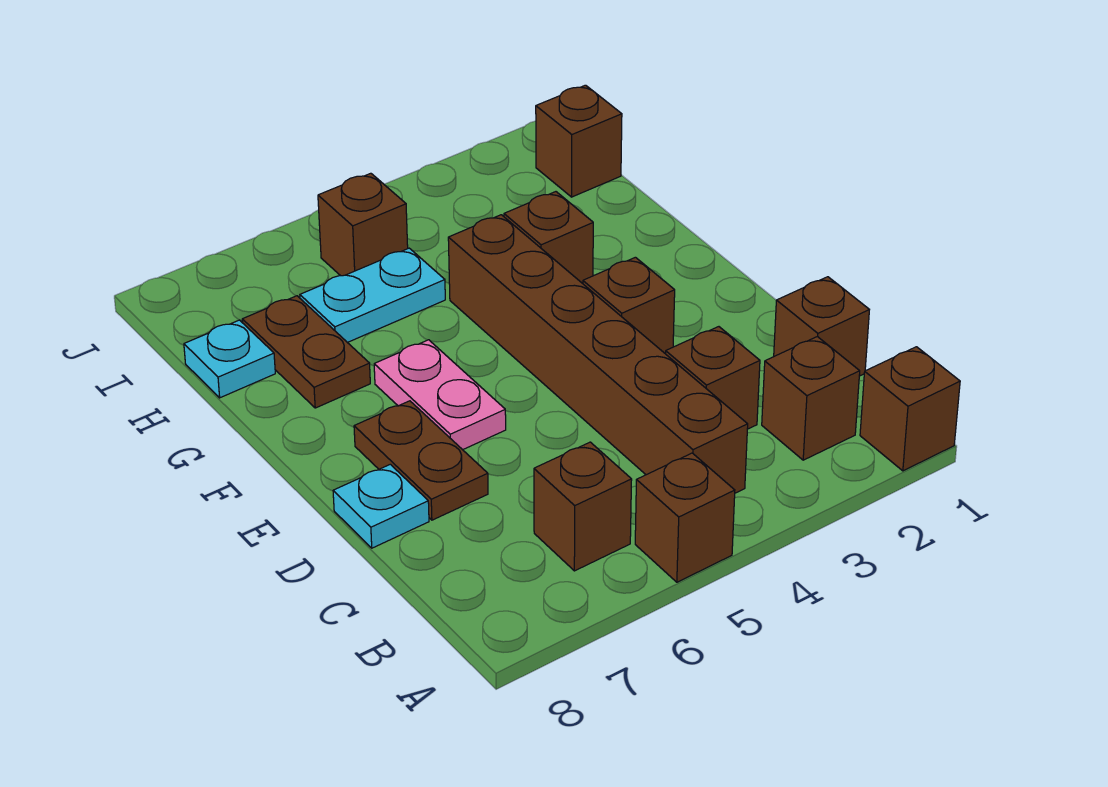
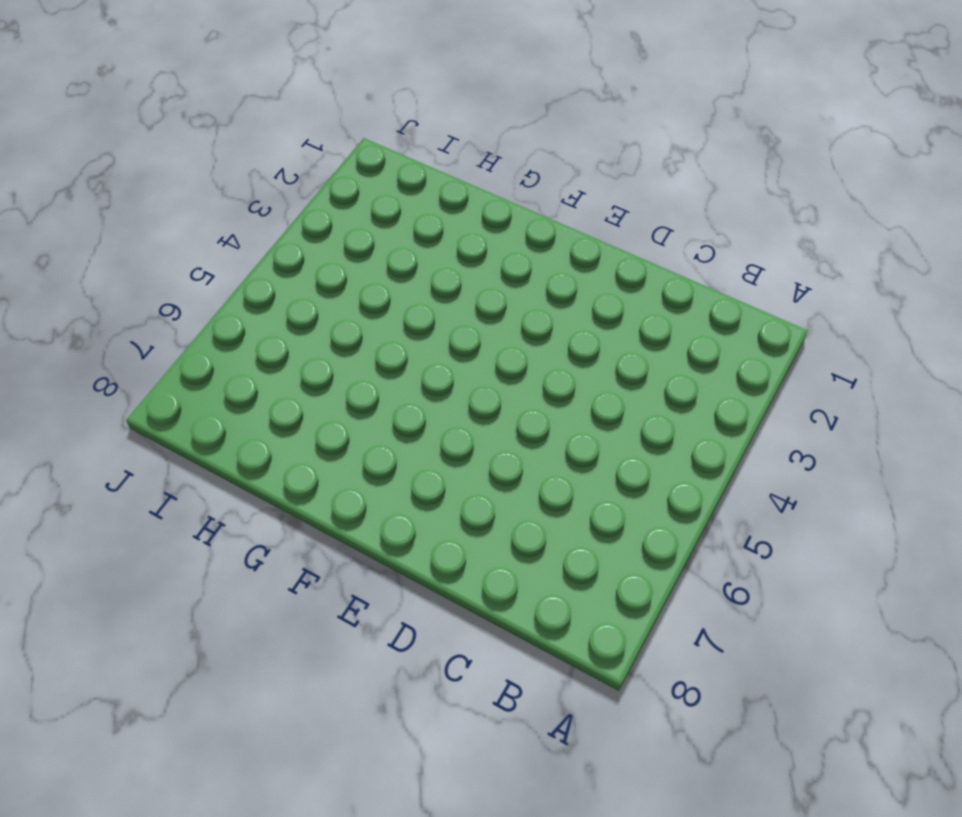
none -> brown brick A1 level 1
none -> brown brick A5 level 1
none -> brown brick B2 level 1

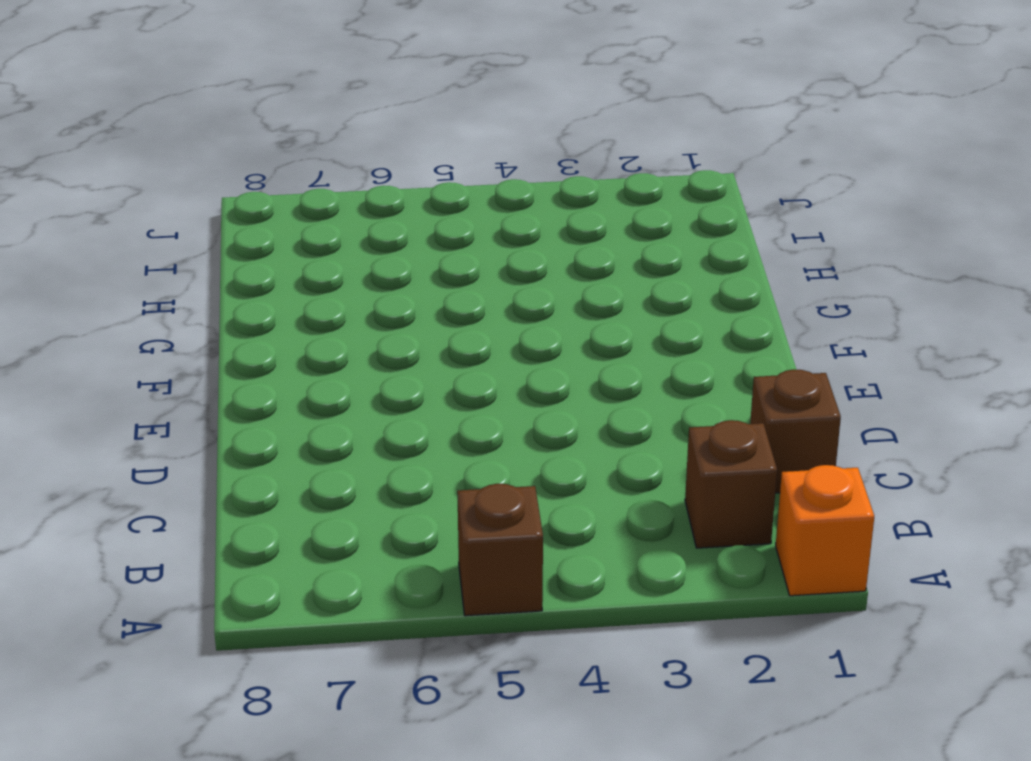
orange brick A1 level 1 -> brown brick A1 level 1
none -> brown brick B4:G4 level 1
none -> brown brick B6 level 1
none -> brown brick C3 level 1

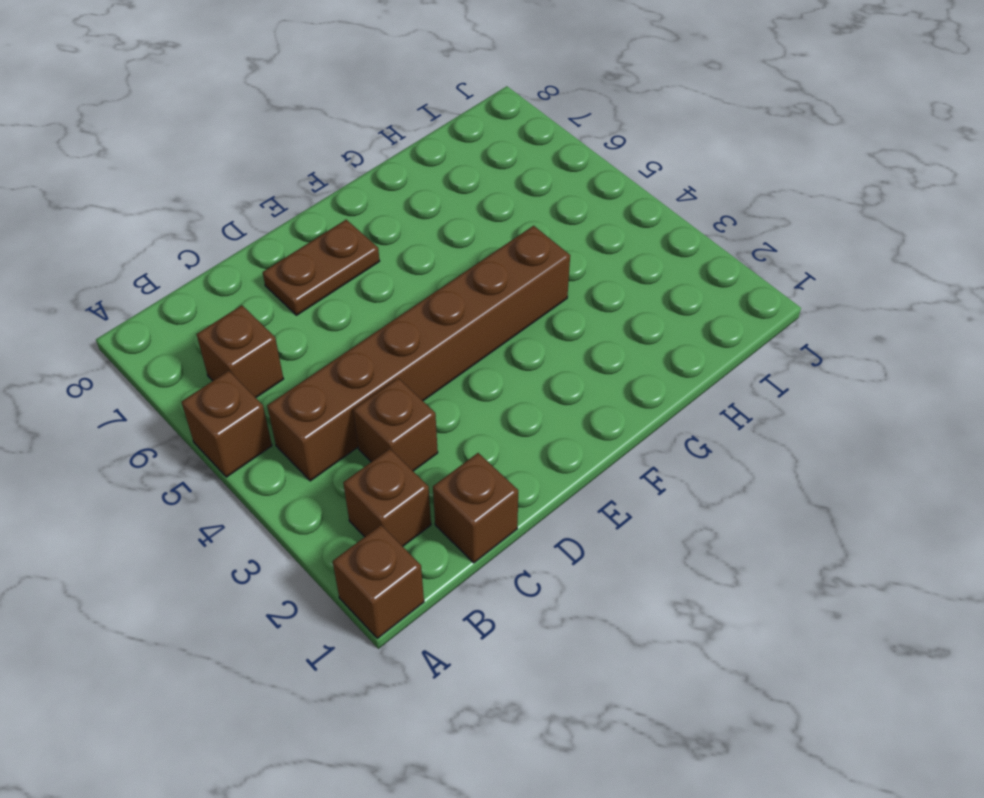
none -> cyan plate D8 level 1
none -> brown brick E3 level 1
none -> pink plate E6:F6 level 1

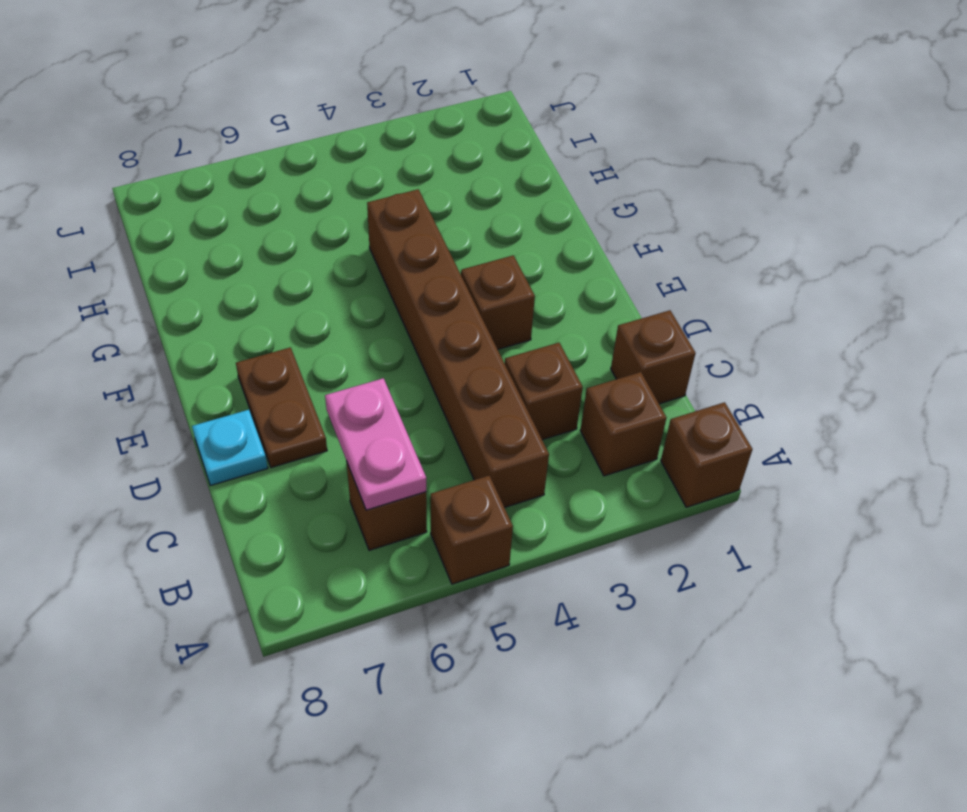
pink plate B6:C6 level 2 -> pink plate E6:F6 level 1
none -> brown brick G3 level 1
none -> brown plate G7:H7 level 1
none -> cyan plate H5:H6 level 1

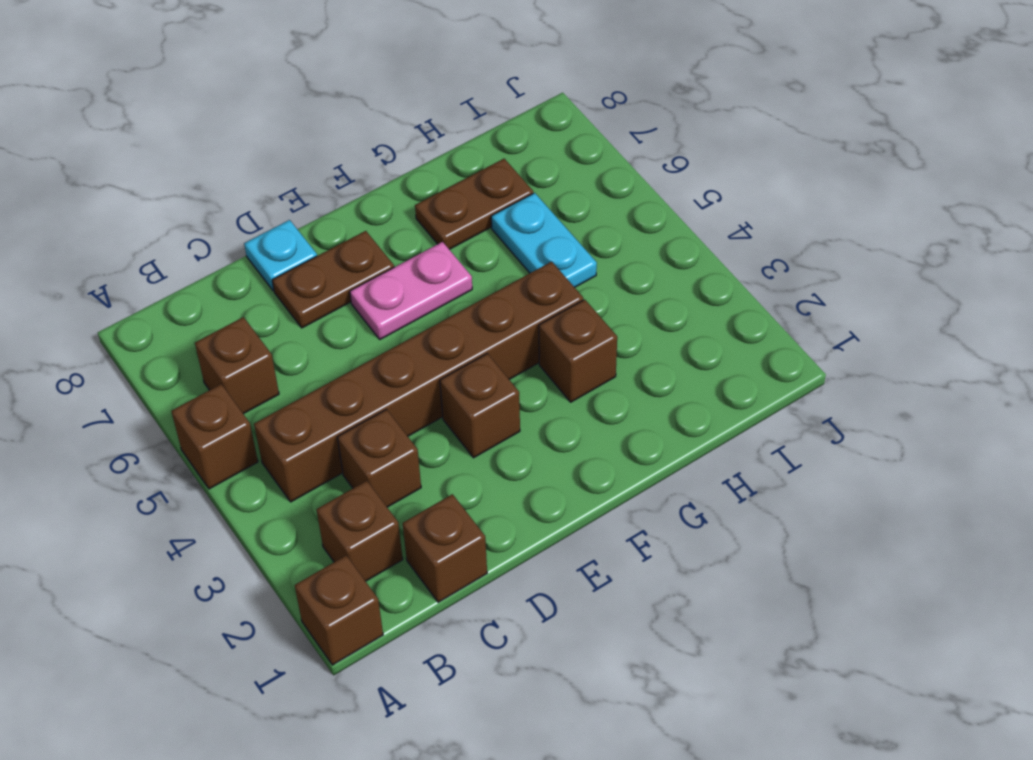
none -> cyan plate H8 level 1
none -> brown brick I1 level 1
none -> brown brick I5 level 1

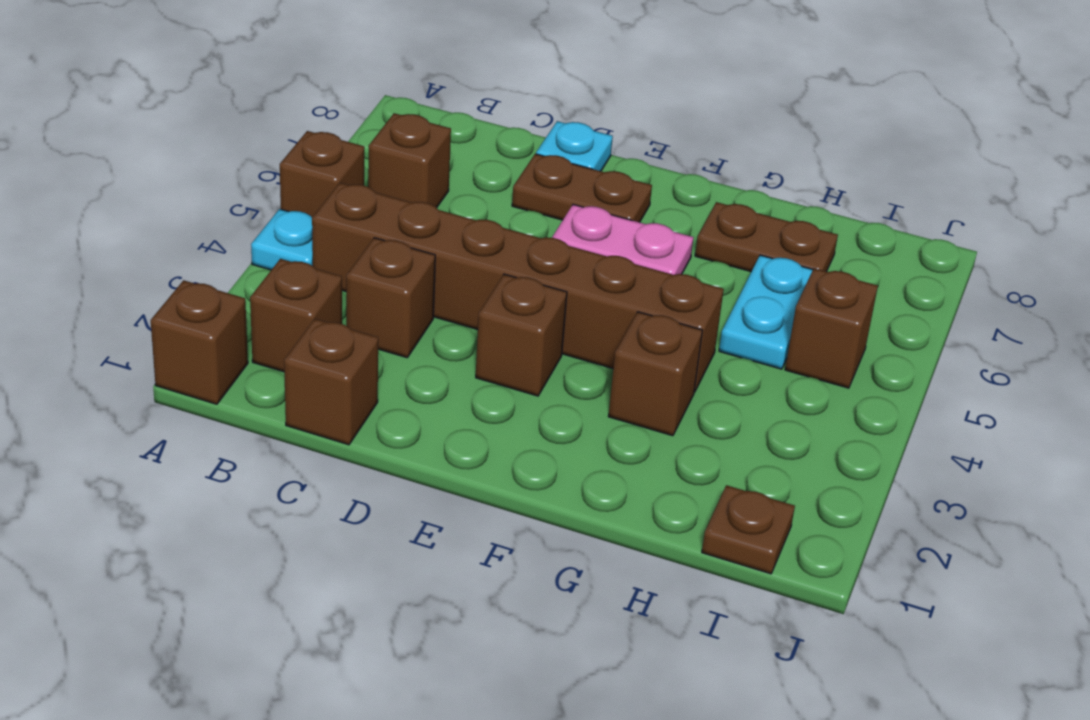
cyan plate A4 level 1 -> cyan plate H8 level 1
brown plate I1 level 1 -> brown brick I1 level 1

